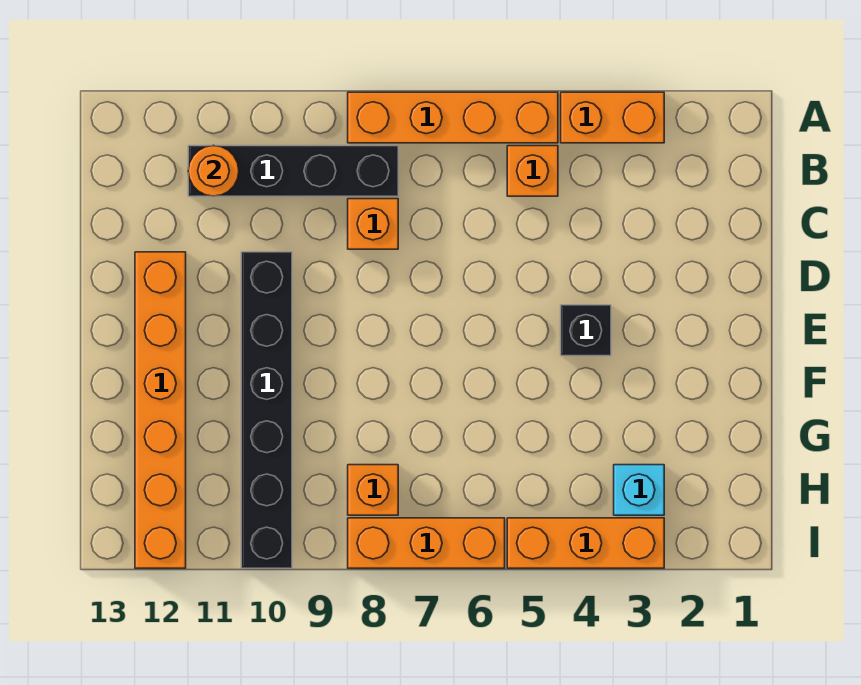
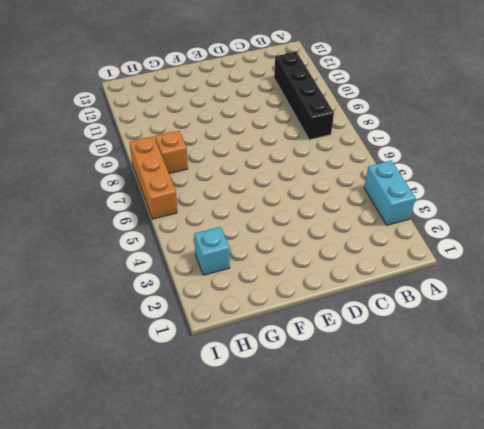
cyan brick A3:A4 level 1 -> orange brick A3:A4 level 1
none -> orange brick A5:A8 level 1
none -> orange brick B5 level 1
none -> orange brick C8 level 1

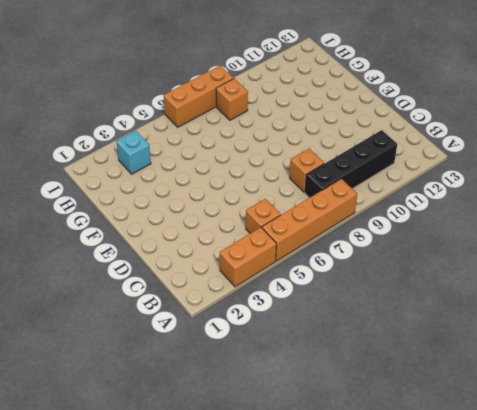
none -> black brick D10:I10 level 1
none -> orange brick D12:I12 level 1
none -> black brick E4 level 1

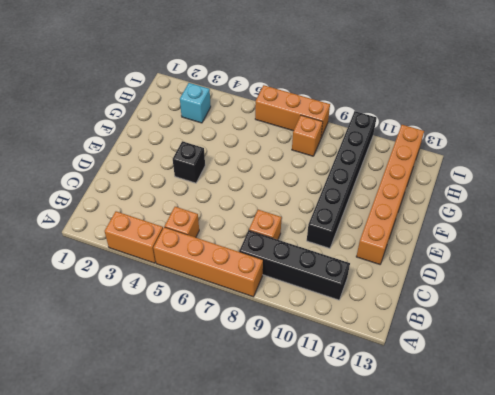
none -> orange brick I3:I5 level 1
none -> orange round brick B11 level 2

